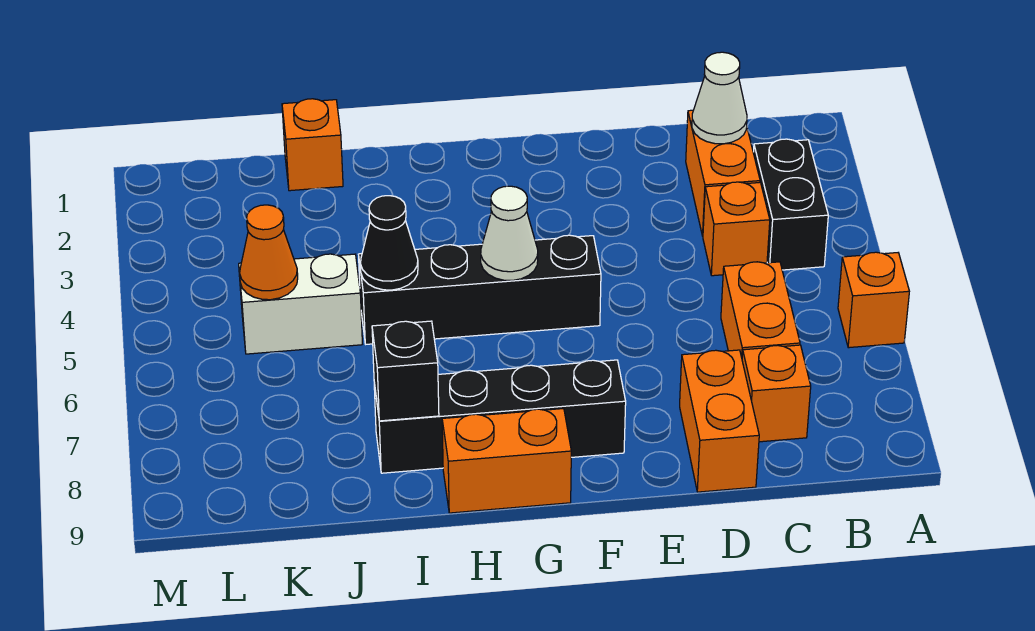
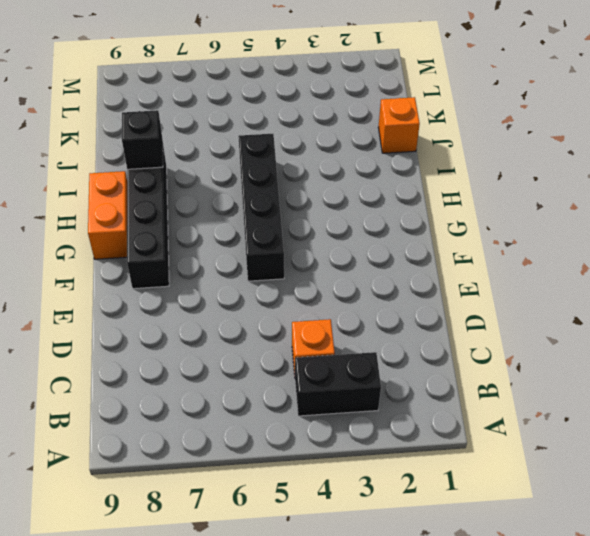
none -> orange brick A6 level 1
none -> orange brick C2:C3 level 1
none -> orange brick C6:C7 level 1

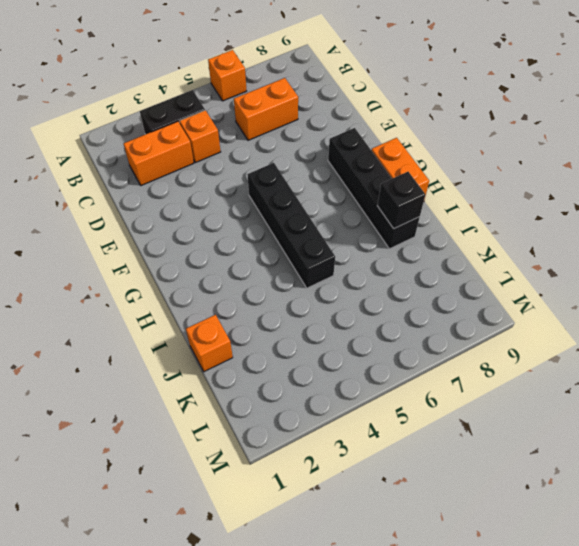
none -> orange brick C8 level 1
none -> orange brick D8:D9 level 1
none -> white brick J5:K5 level 1

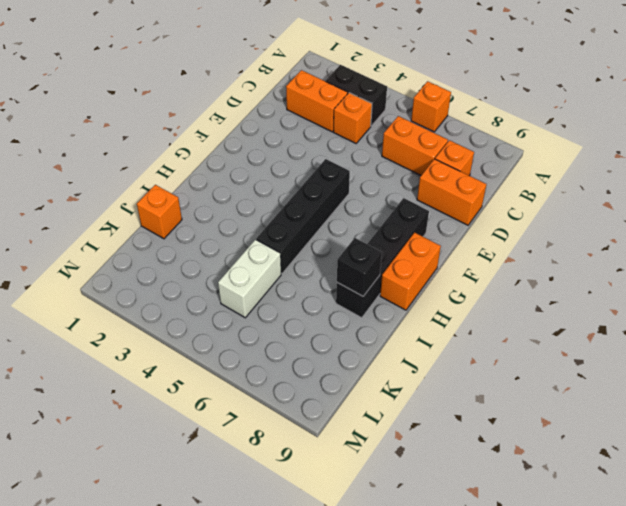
none -> white cone C2 level 2
none -> white cone G5 level 2
none -> black cone I5 level 2

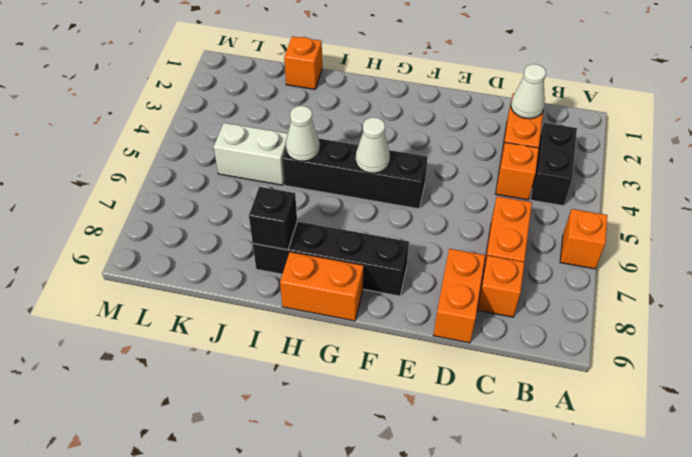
white cone I5 level 2 -> black cone I5 level 2
none -> orange cone K5 level 2

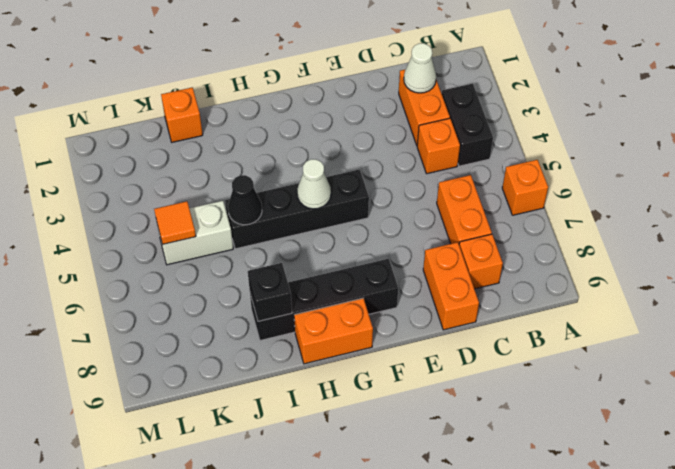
orange tile K5 level 2 -> orange cone K5 level 2

